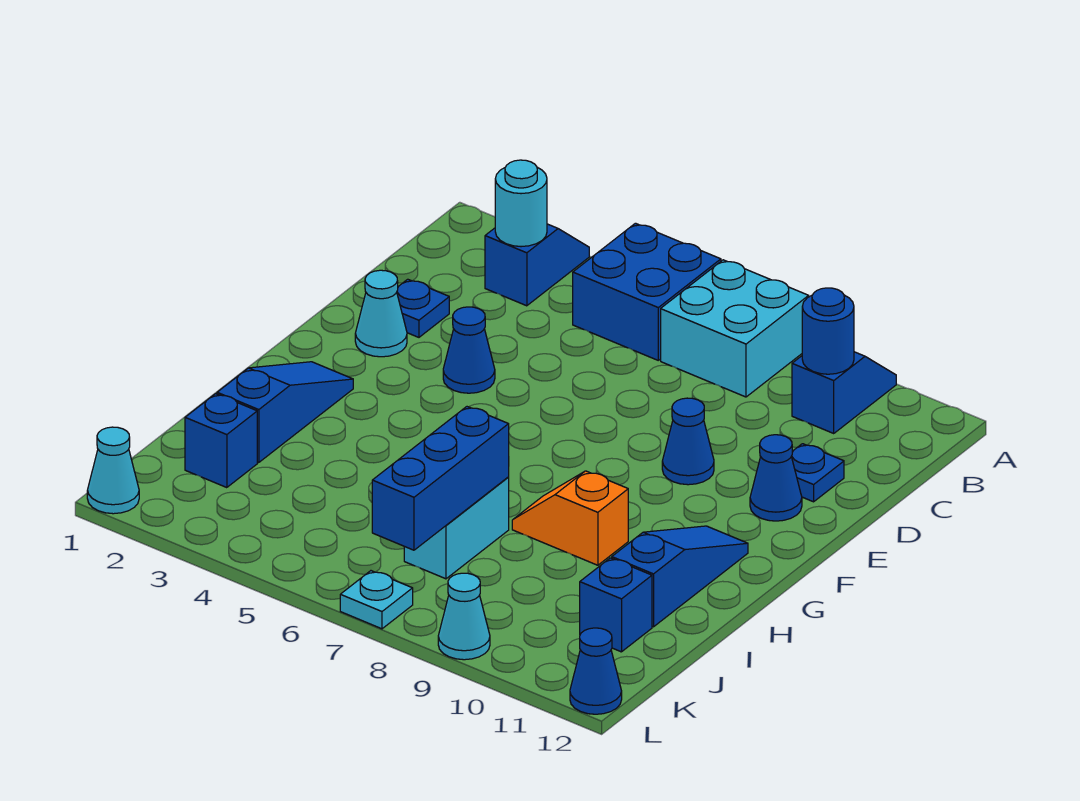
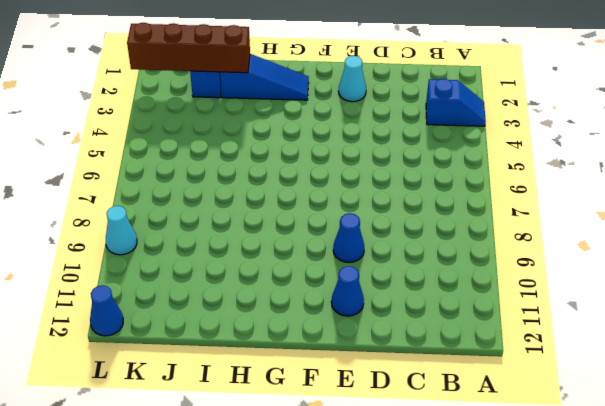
brown brick I2:L2 level 2 -> none
none -> blue brick A5:B6 level 1
none -> cyan brick A7:B8 level 1
none -> blue slope A10:B10 level 1 top B

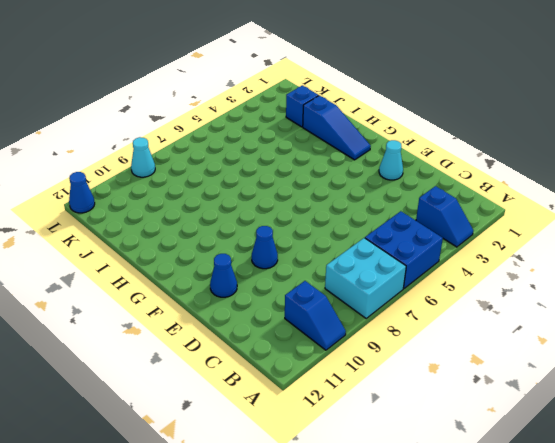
none -> blue plate D2 level 1
none -> blue plate D11 level 1
none -> blue cone E4 level 1

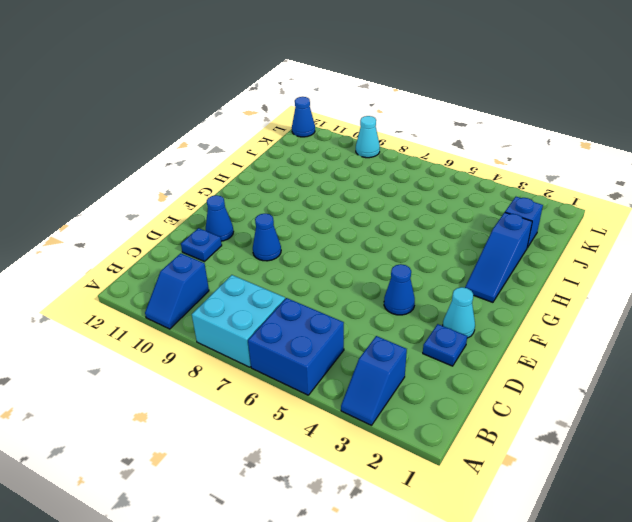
none -> blue slope G11:I11 level 1 top I
none -> orange slope H8:H9 level 1 top 9
none -> cyan brick I7:J7 level 1

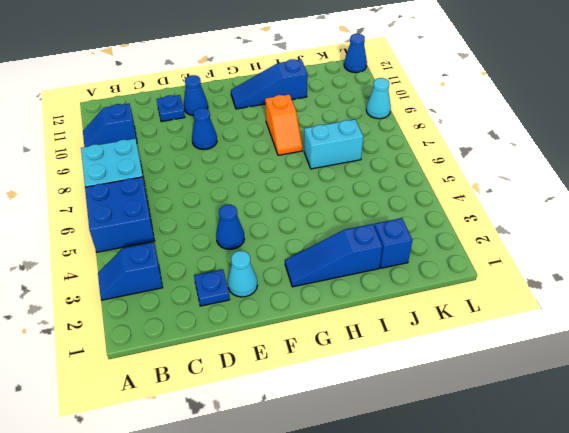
none -> blue brick J11 level 1
none -> cyan cone L1 level 1
none -> cyan plate L7 level 1

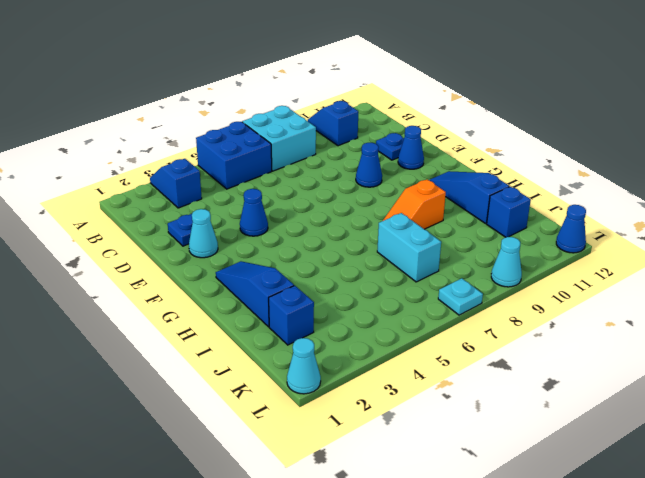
none -> cyan round brick B3 level 2
none -> blue round brick B10 level 2
none -> blue brick I7:K7 level 2

